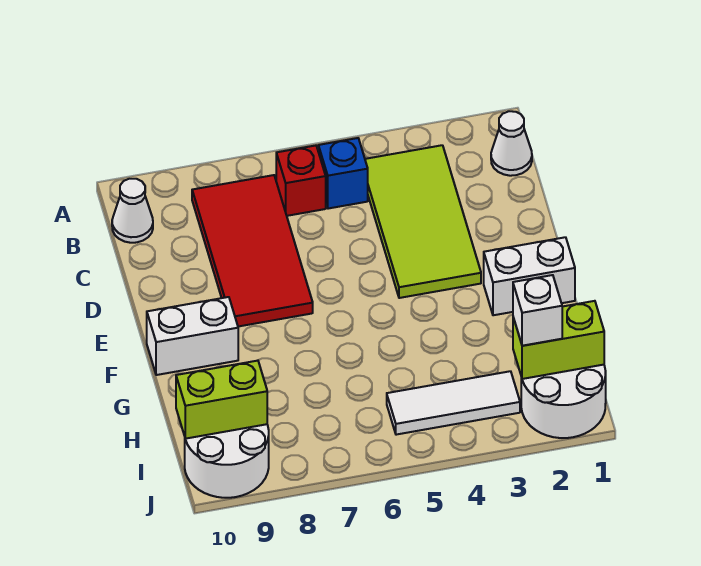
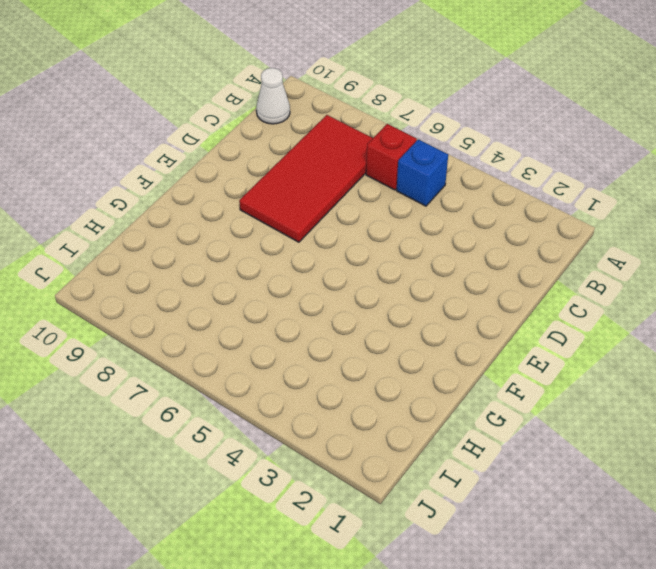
none -> white cone B1 level 1
none -> lime tile B3:E4 level 1
none -> white brick F1:F2 level 1

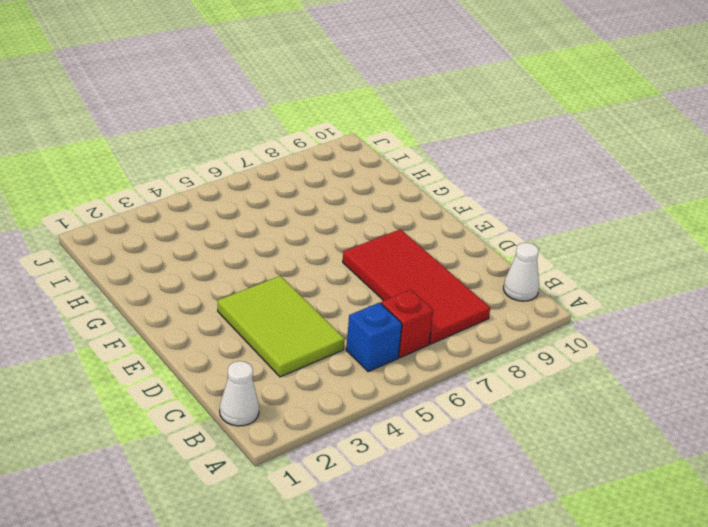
lime tile C3:E4 level 1 -> lime tile B3:E4 level 1
none -> white brick F1:F2 level 1
none -> white brick F9:F10 level 1
none -> white round brick I1:J2 level 1

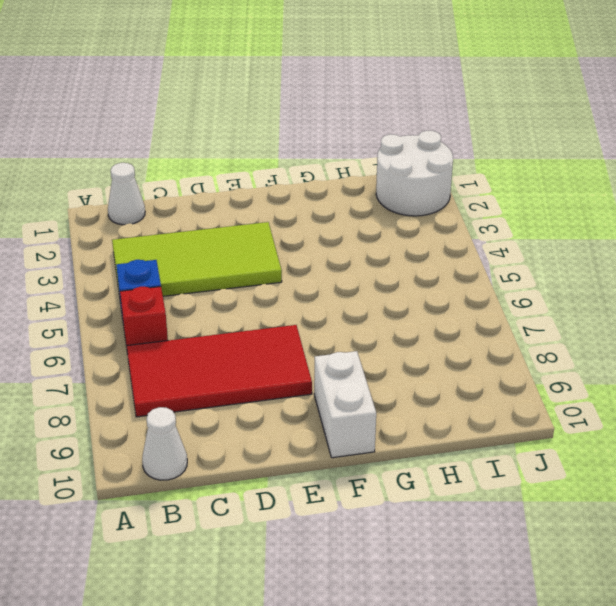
none -> white brick F1:F2 level 1
none -> white tile I3:I5 level 1
none -> white round brick I9:J10 level 1

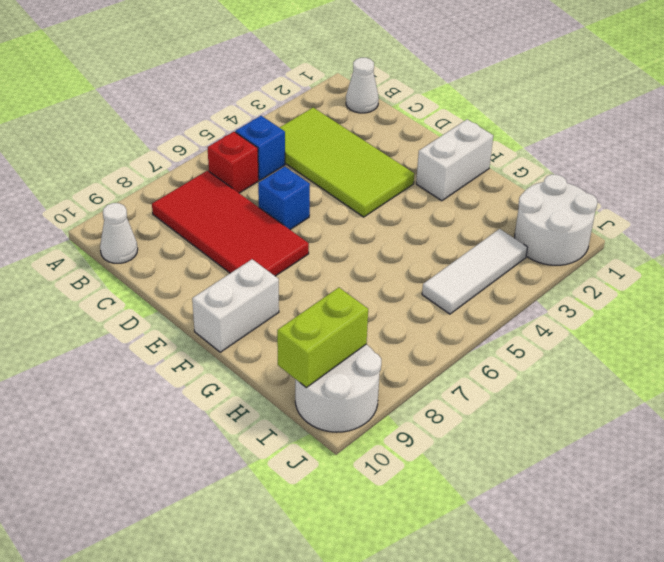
blue brick D6 level 1 -> none
none -> lime brick I1:I2 level 2
none -> white brick I2 level 3

